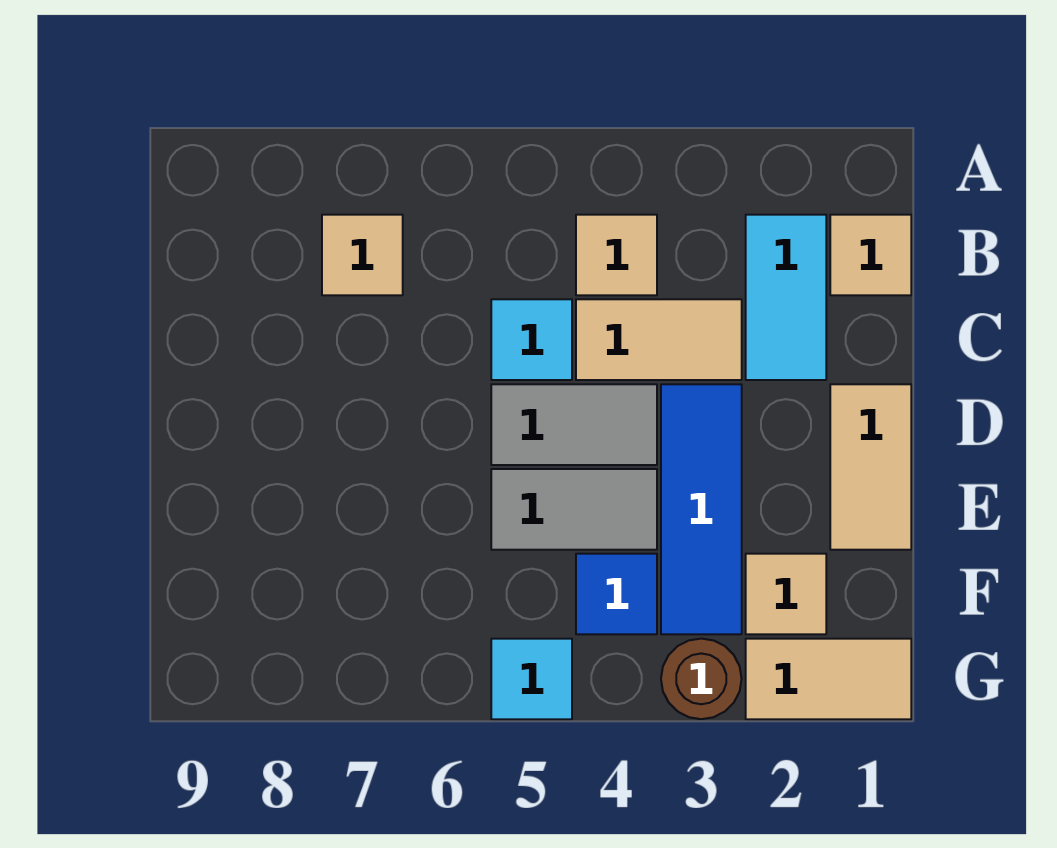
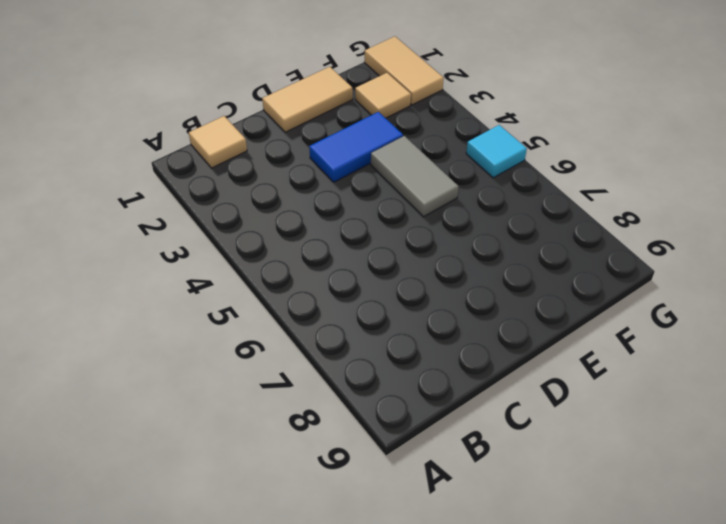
blue tile D3:E3 level 1 -> blue tile D3:F3 level 1
none -> cyan tile B2:C2 level 1
none -> tan tile B4 level 1
none -> tan tile B7 level 1

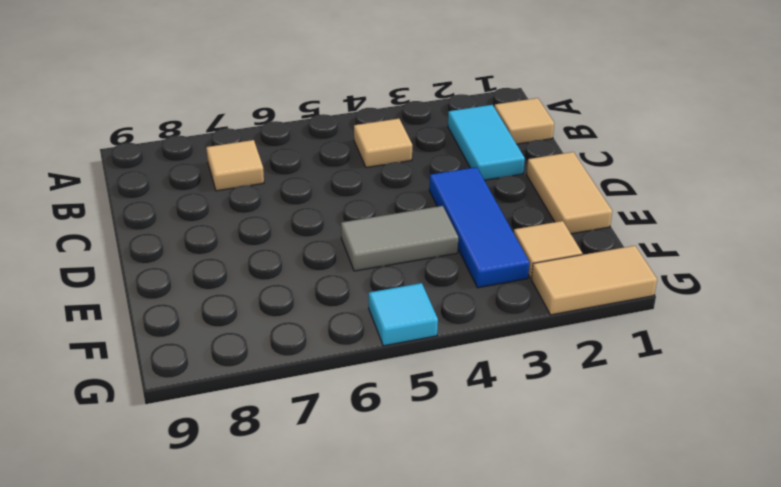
none -> tan tile C3:C4 level 1
none -> cyan tile C5 level 1
none -> grey tile D4:D5 level 1

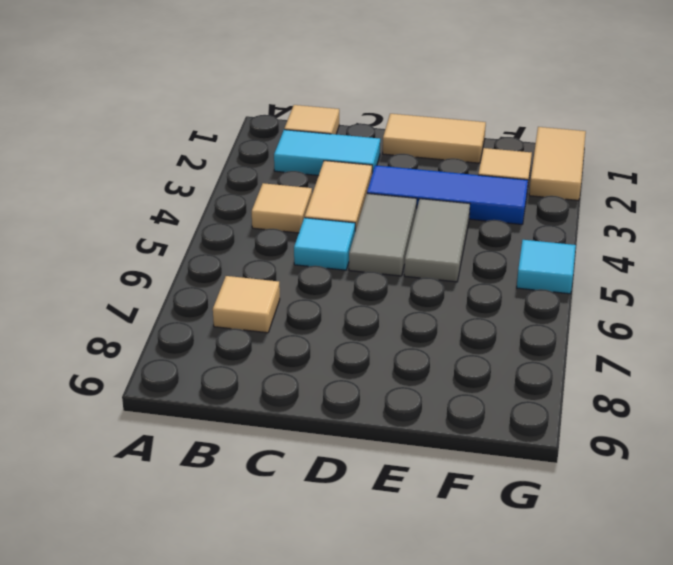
none -> blue tile F4 level 1
none -> brown round brick G3 level 1

